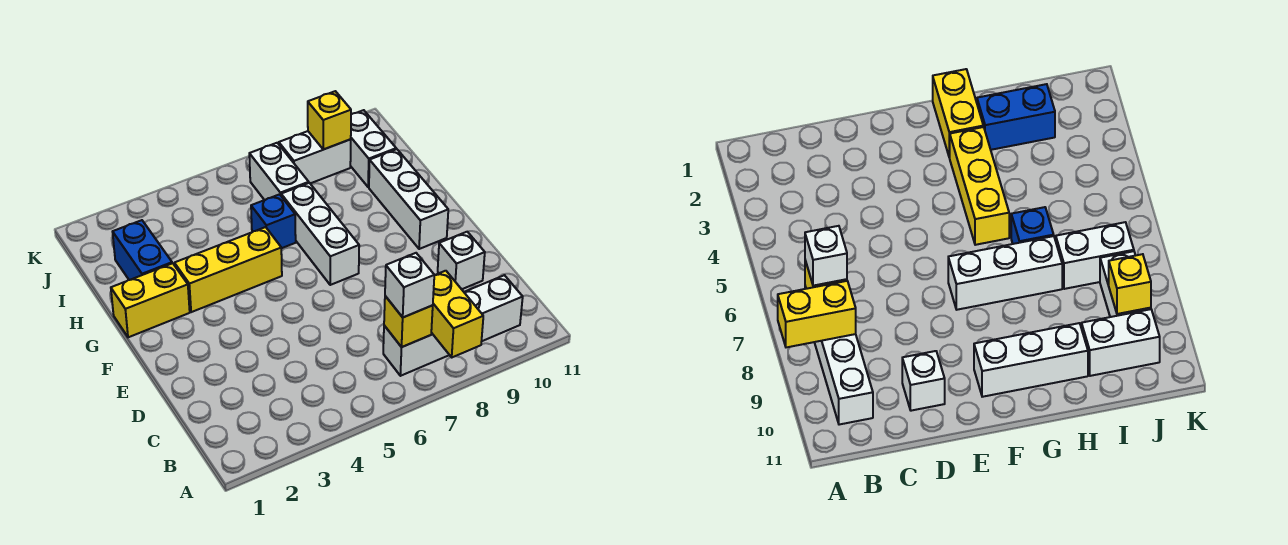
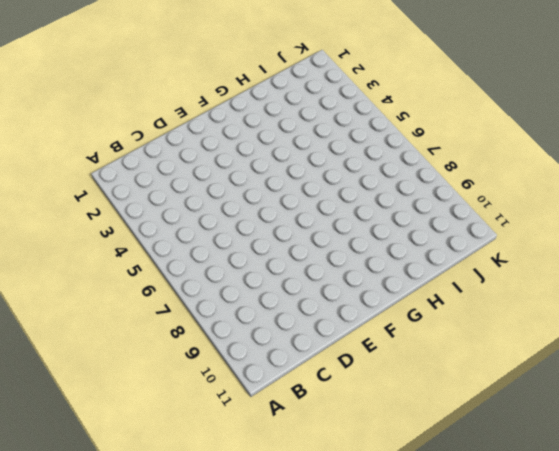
none -> white brick B7:B10 level 1
none -> white brick D10 level 1
none -> white brick F7:H7 level 1

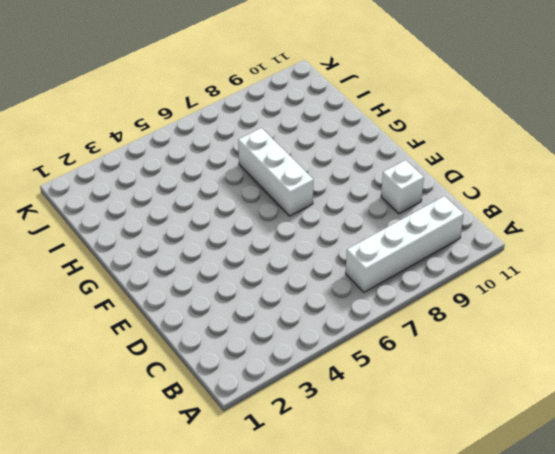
none -> white brick F10:H10 level 1
none -> yellow brick G1:G2 level 1
none -> yellow brick G3:G5 level 1

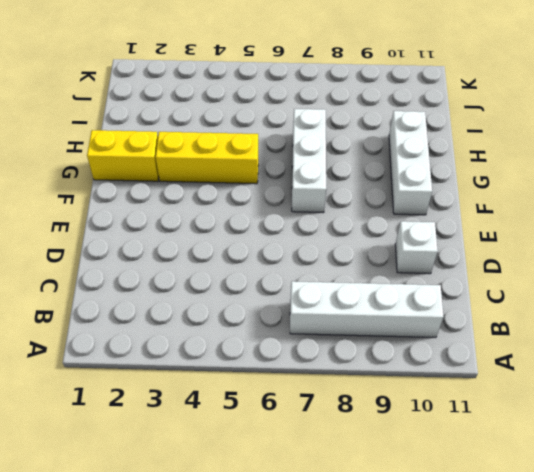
none -> blue brick H2:I2 level 1
none -> blue brick H6 level 1
none -> white brick I7:J7 level 1

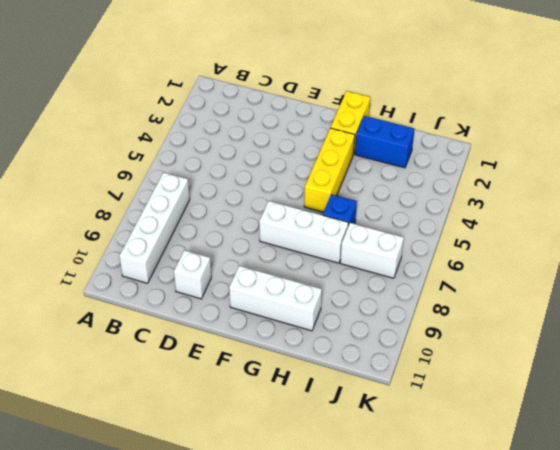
none -> white brick I10:J10 level 1
none -> white brick J8:J9 level 1
none -> yellow brick A8:B8 level 2

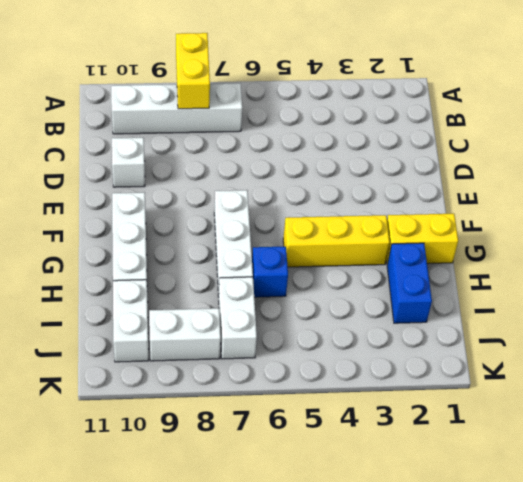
none -> yellow brick B7 level 2
none -> yellow brick J9 level 2
none -> white brick B7 level 3

